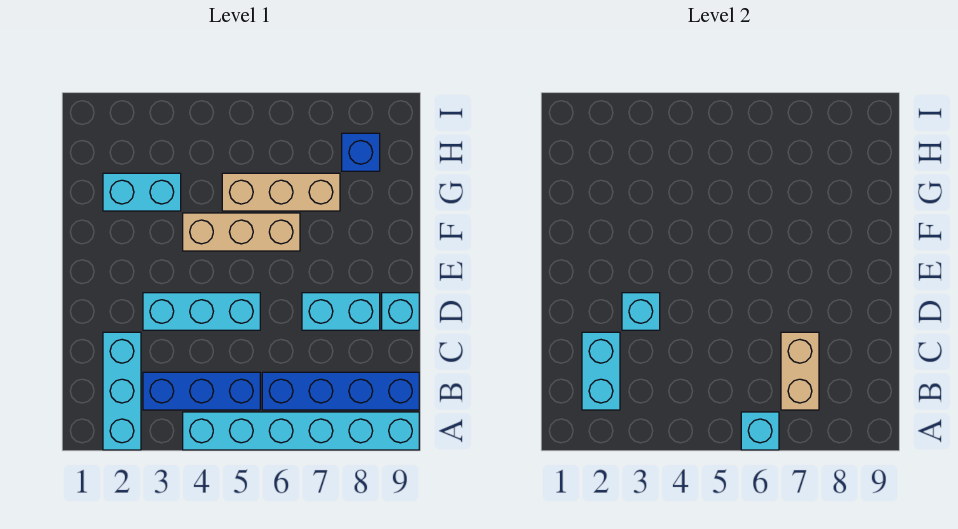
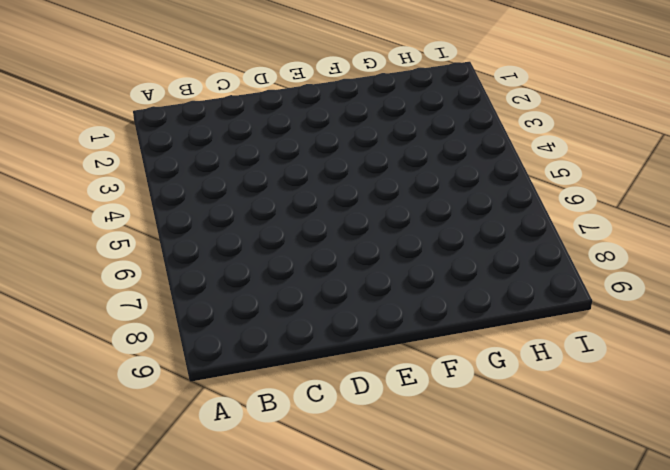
none -> cyan brick A2:C2 level 1
none -> cyan brick A4:A9 level 1
none -> blue brick B3:B5 level 1

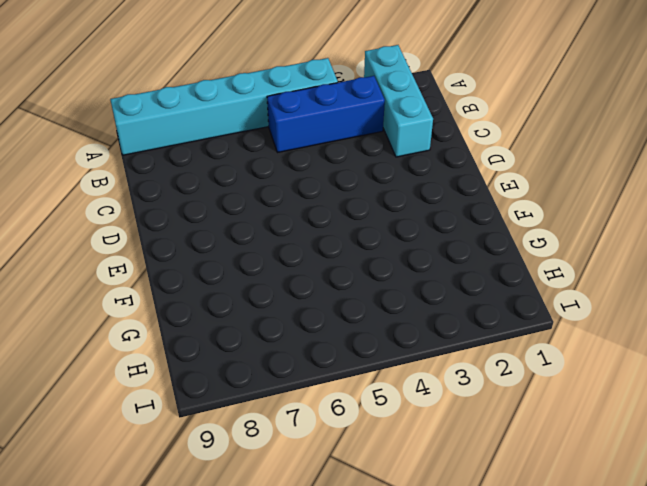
none -> blue brick B6:B9 level 1
none -> cyan brick D3:D5 level 1
none -> cyan brick D7:D8 level 1

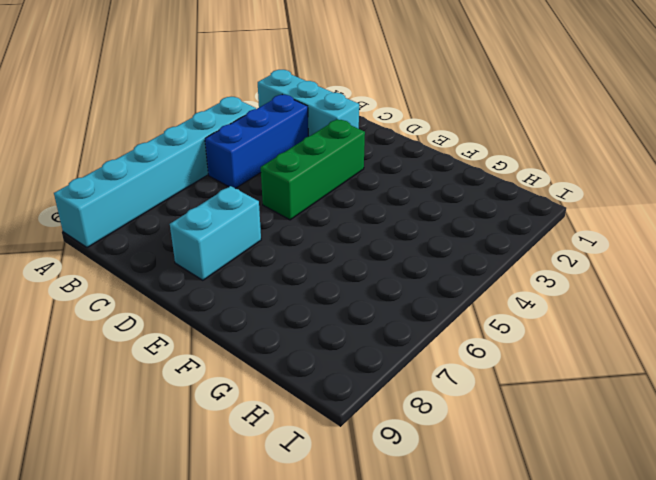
green brick D3:D5 level 1 -> cyan brick D3:D5 level 1
none -> blue brick B6:B9 level 1
none -> cyan brick D9 level 1
none -> tan brick F4:F6 level 1

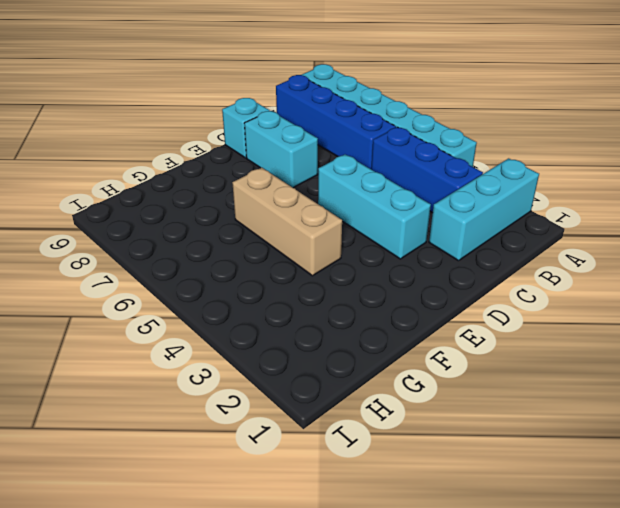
none -> cyan brick G2:G3 level 1
none -> tan brick G5:G7 level 1
none -> blue brick H8 level 1

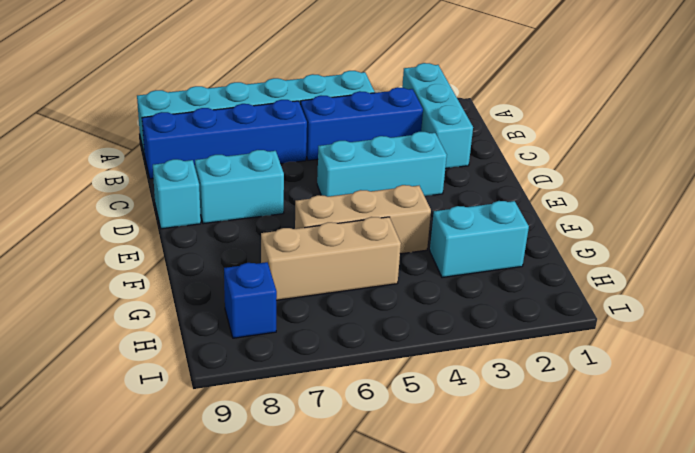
none -> cyan brick A6 level 2
none -> cyan brick B2:C2 level 2
none -> tan brick B7:C7 level 2

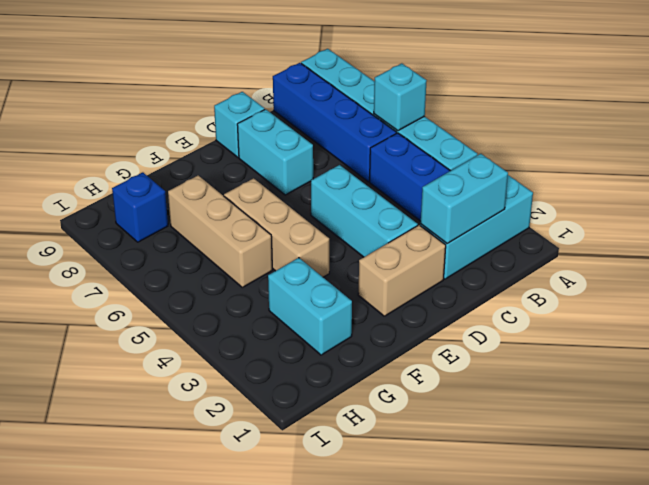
tan brick D2:E2 level 1 -> tan brick B7:C7 level 2
none -> cyan brick D3 level 2

